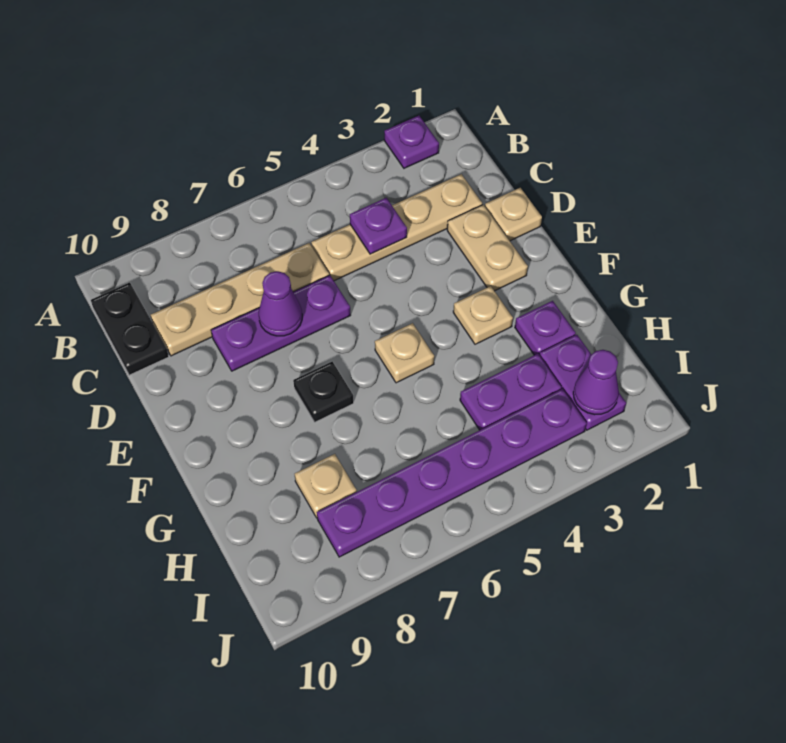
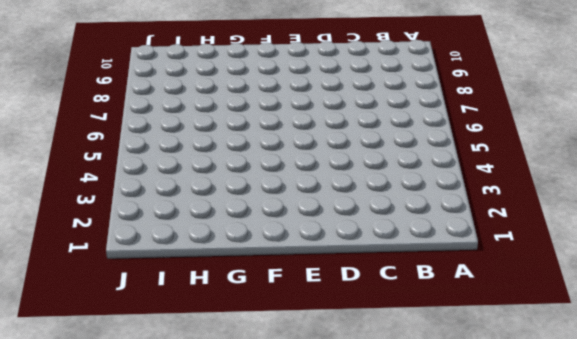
none -> purple plate A2 level 1
none -> black plate B10:C10 level 1
none -> tan plate C2:C5 level 1

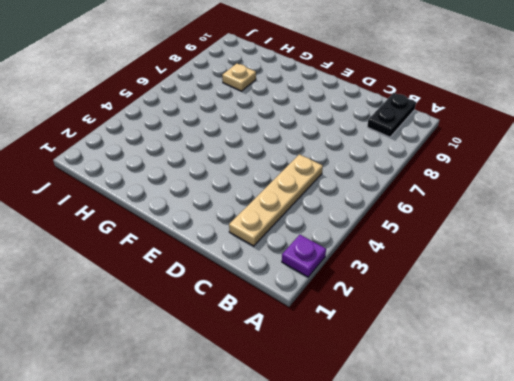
black plate B9:B10 level 1 -> black plate B10:C10 level 1
none -> tan plate C6:C9 level 1
none -> tan plate D1 level 1
none -> tan plate D2:E2 level 1

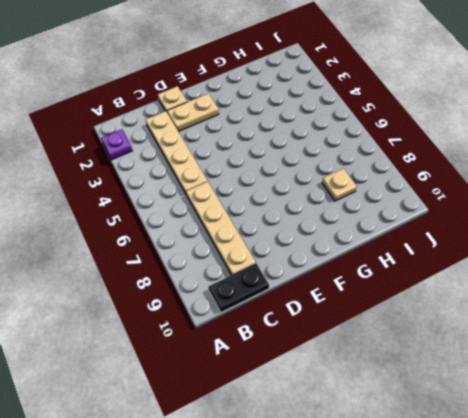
none -> purple plate D6:D8 level 1
none -> tan plate F3 level 1
none -> tan plate F5 level 1

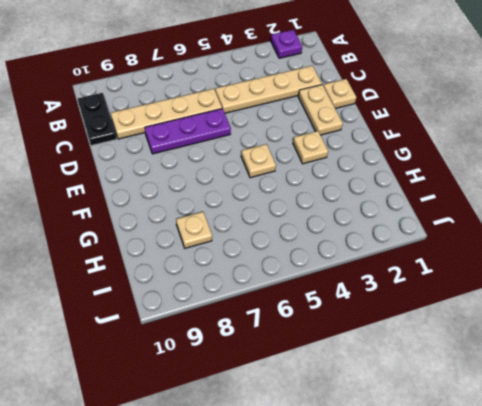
none -> black plate F7 level 1
none -> purple plate G2 level 1
none -> purple plate H2:I2 level 1

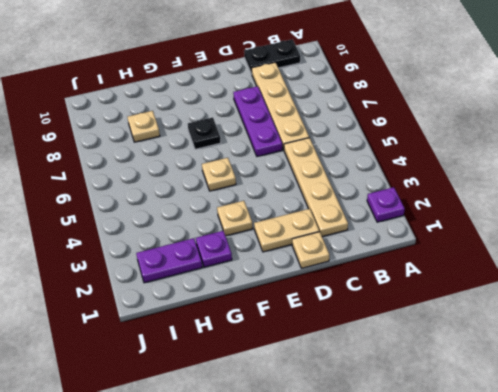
none -> purple plate H3:H4 level 1
none -> purple plate I3:I8 level 1
none -> purple plate C4 level 2

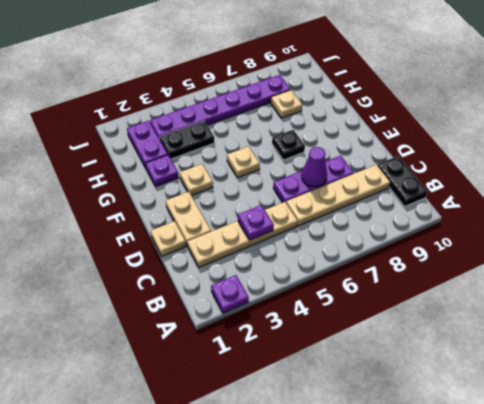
black plate H3:H4 level 1 -> purple plate H3:H4 level 1
none -> purple cone I2 level 2

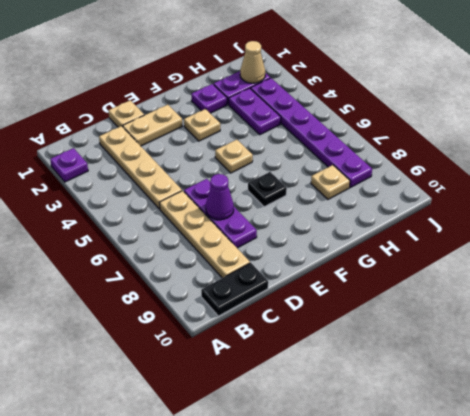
tan cone I2 level 2 -> purple cone I2 level 2
none -> purple plate C4 level 2

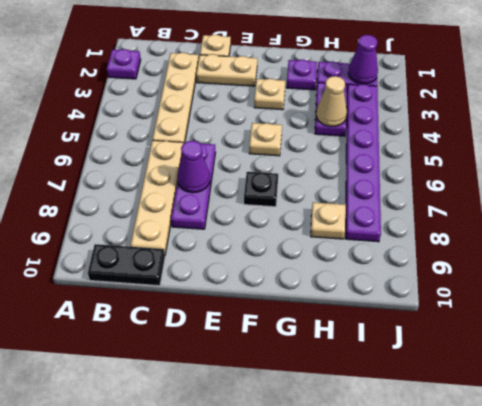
tan cone H4 level 2 -> none
none -> purple plate C4 level 2

